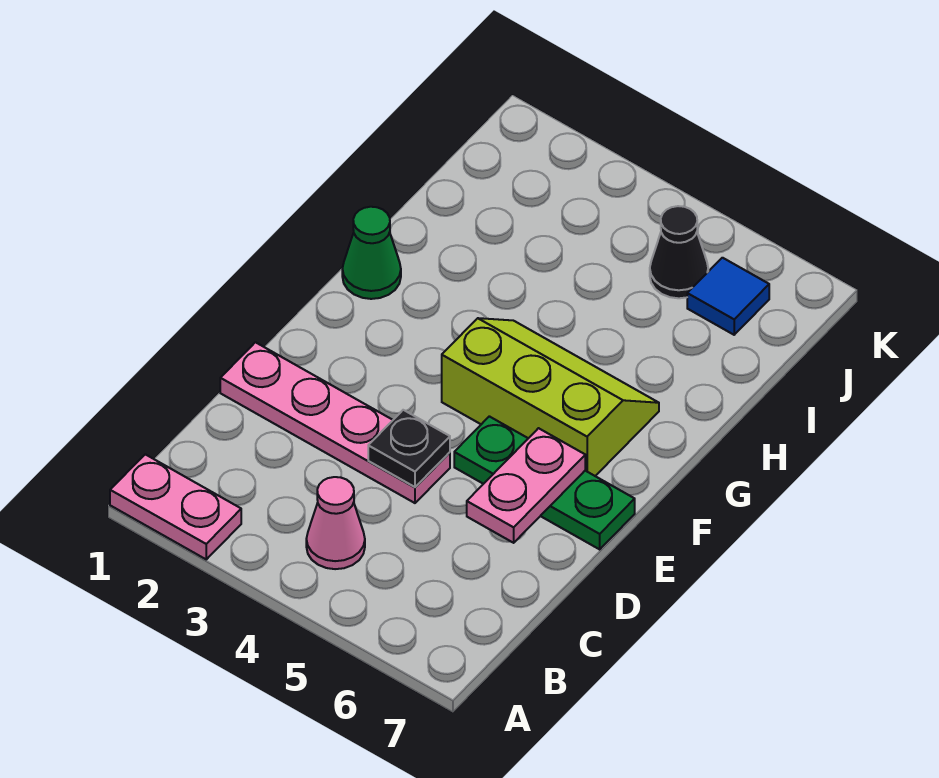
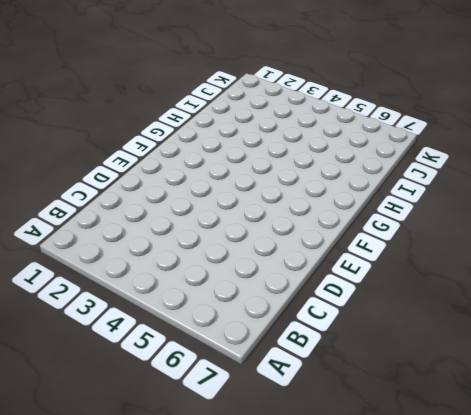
none -> pink plate A1:A2 level 1
none -> pink cone B4 level 1

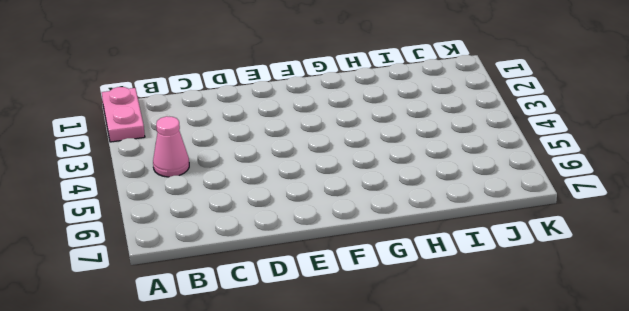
none -> pink plate D1:D4 level 1
none -> green plate E5:E7 level 1

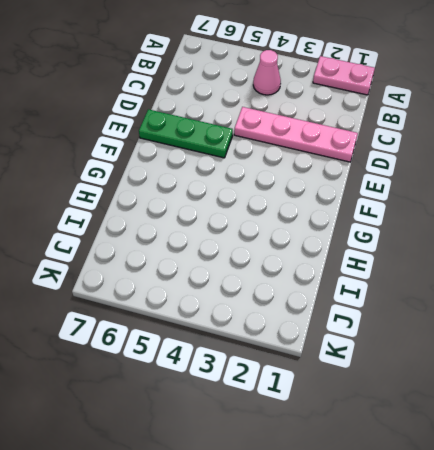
none -> lime slope F4:G6 level 1 top F
none -> green cone G1 level 1

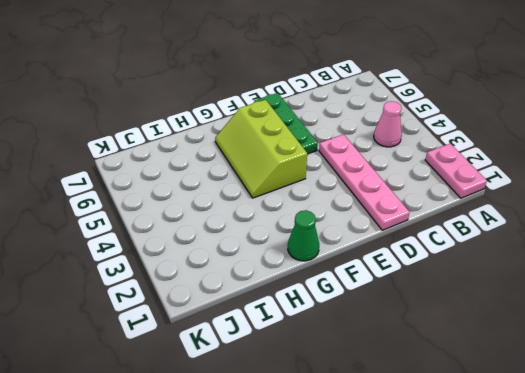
none -> black cone J5 level 1
none -> blue tile J6 level 1

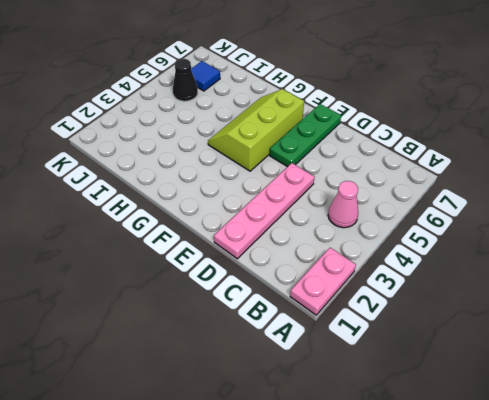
none -> green cone G1 level 1
none -> black plate D4 level 2

